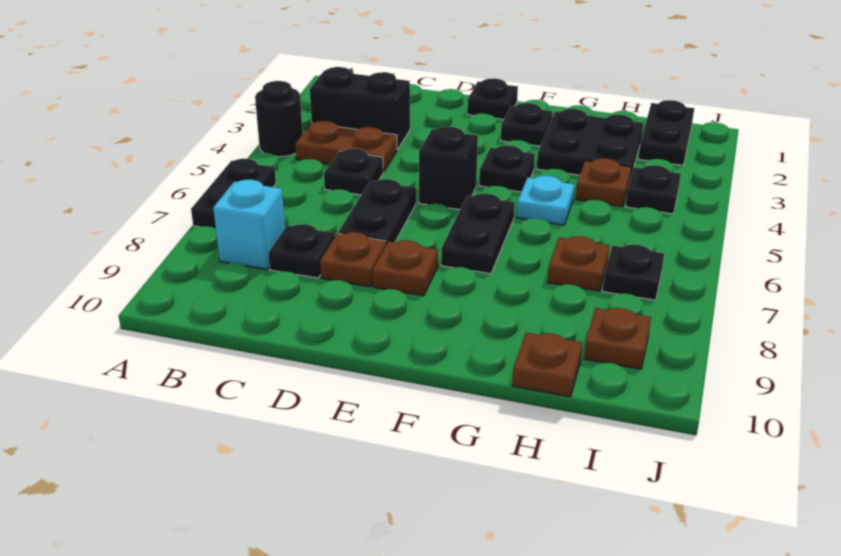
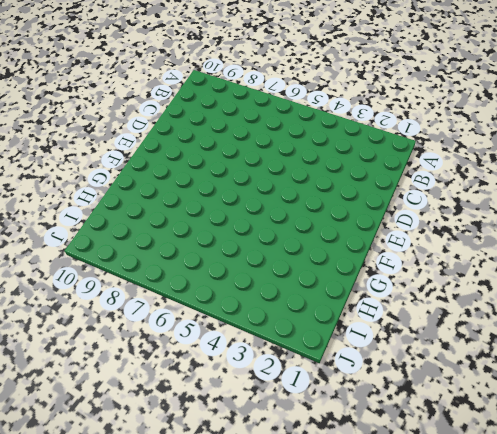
none -> black round brick A4 level 1
none -> black plate A6:A7 level 1
none -> black brick B3:C3 level 1

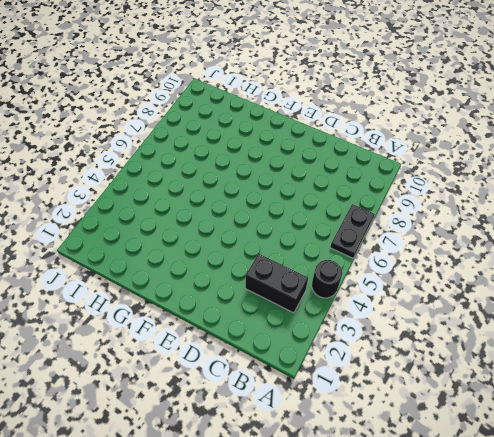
none -> brown plate B4:C4 level 1
none -> cyan brick B8 level 1
none -> black plate C5 level 1

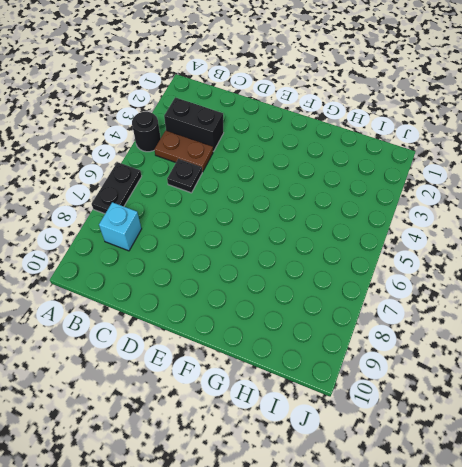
none -> black plate C8 level 1
none -> black plate D6:D7 level 1
none -> brown plate D8 level 1

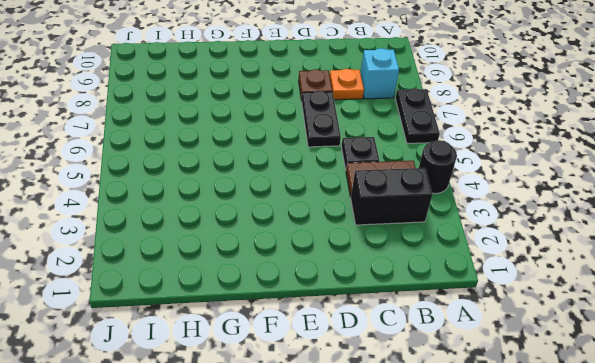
orange plate C8 level 1 -> black plate C8 level 1
none -> black plate E1 level 1
none -> black brick E5 level 1
none -> brown plate E8 level 1

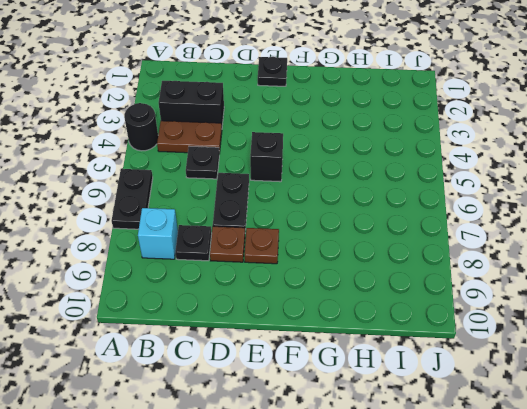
none -> black plate F2 level 1
none -> black plate F4 level 1
none -> black plate F6:F7 level 1

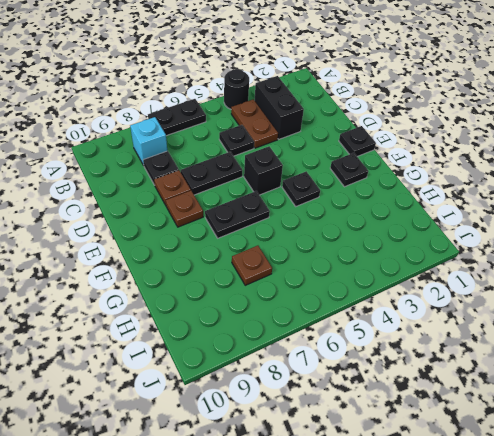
none -> black plate G2:H3 level 1
none -> cyan plate G5 level 1
none -> brown plate H4 level 1

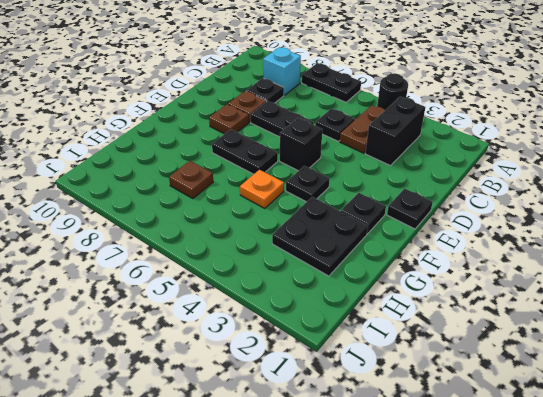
orange plate G5 level 1 -> cyan plate G5 level 1
none -> brown plate H4 level 1
none -> brown plate H10 level 1
none -> black plate I1:I2 level 1

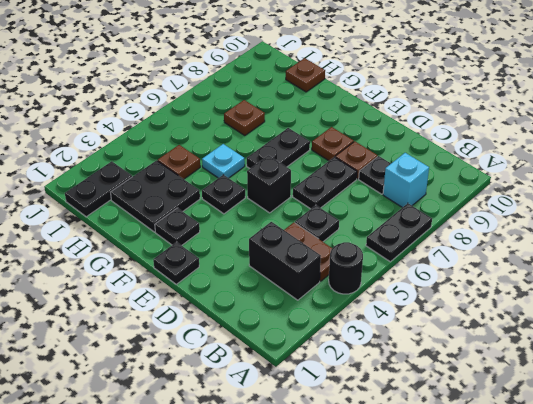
none -> black plate I4 level 1
none -> black plate I7 level 1
none -> brown plate I9 level 1

